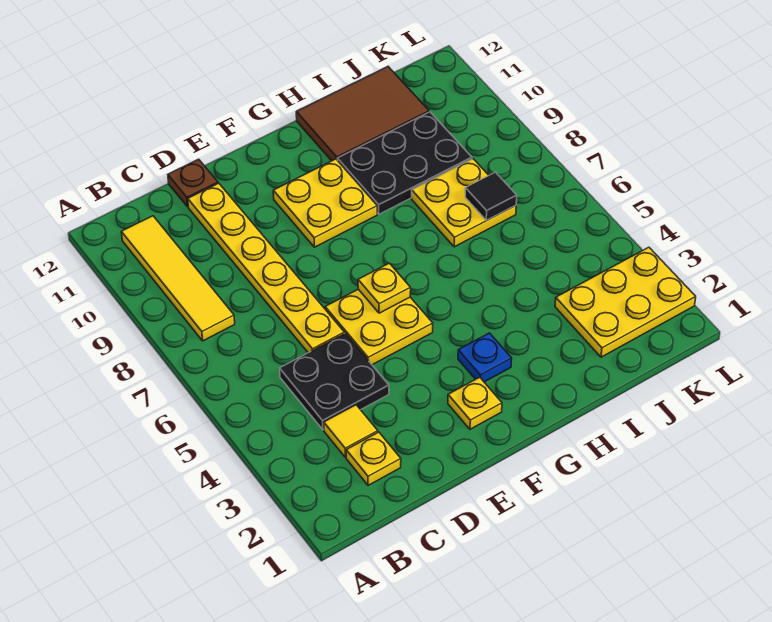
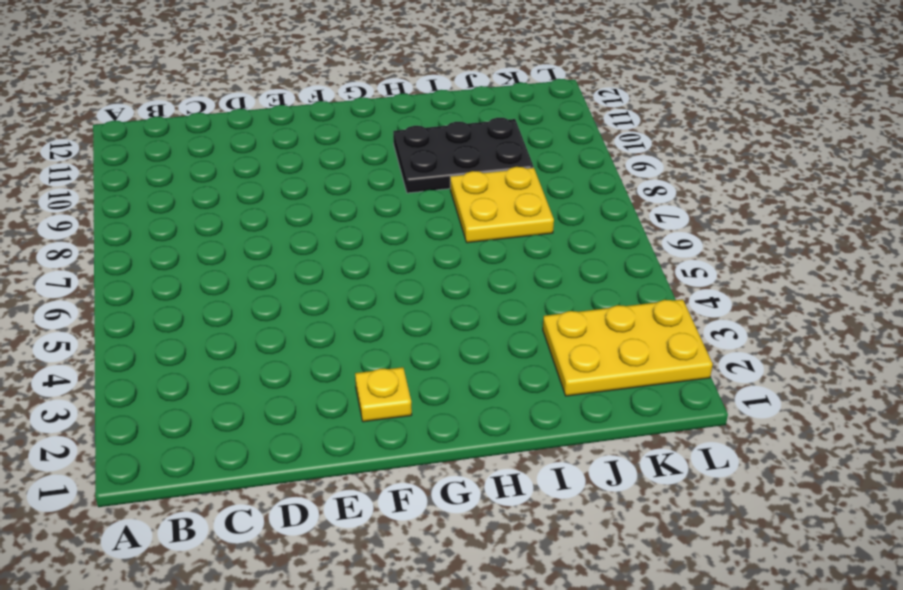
none -> yellow tile B8:B11 level 1
none -> yellow plate C2 level 1
none -> yellow tile C3 level 1

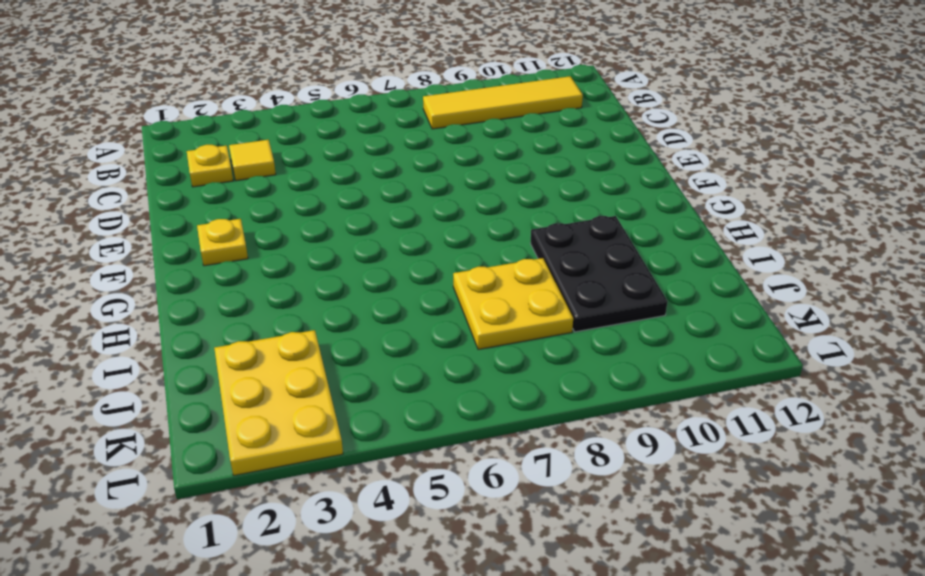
none -> black plate C4:D5 level 1
none -> yellow plate D6:D11 level 1
none -> brown plate D12 level 1

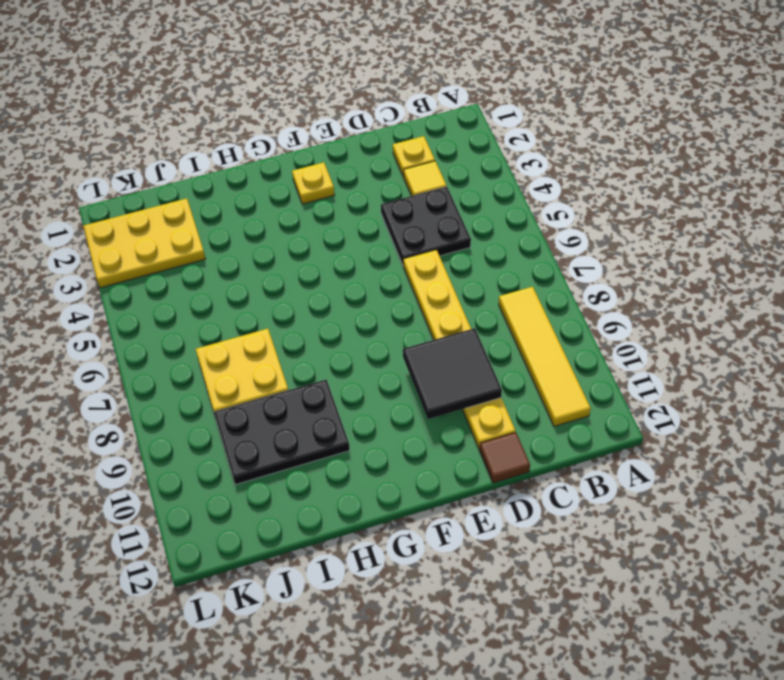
black tile D9:E10 level 2 -> none
brown tile D12 level 1 -> brown plate D12 level 1
none -> yellow plate E5:F6 level 1
none -> yellow plate F9:G10 level 1
none -> blue plate G3 level 1

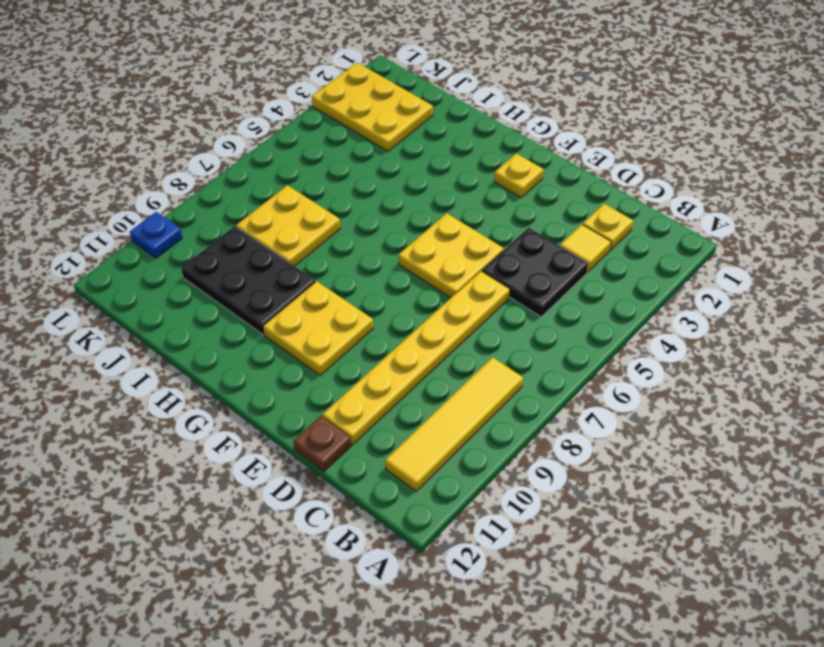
blue plate L10 level 1 -> blue plate G3 level 1
none -> brown tile H11:J12 level 1
none -> yellow plate F6 level 2
none -> black tile J7 level 2

